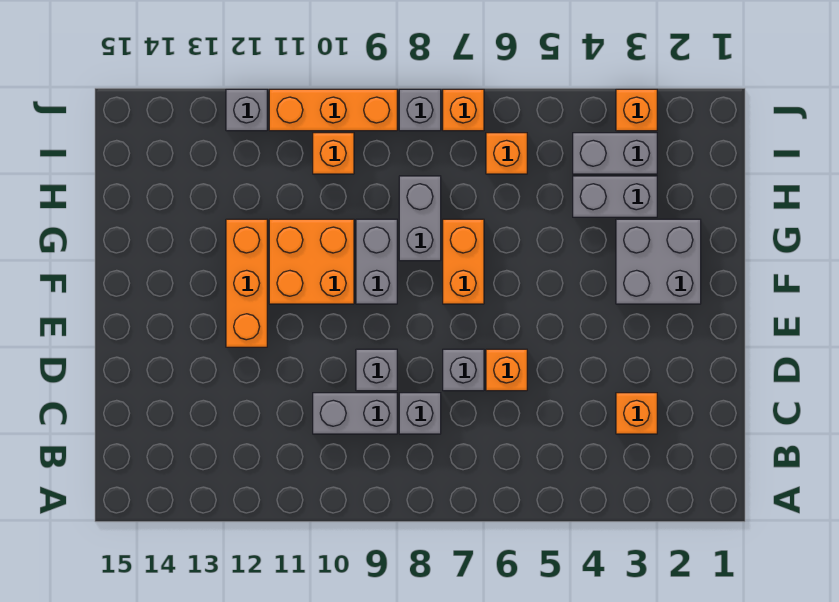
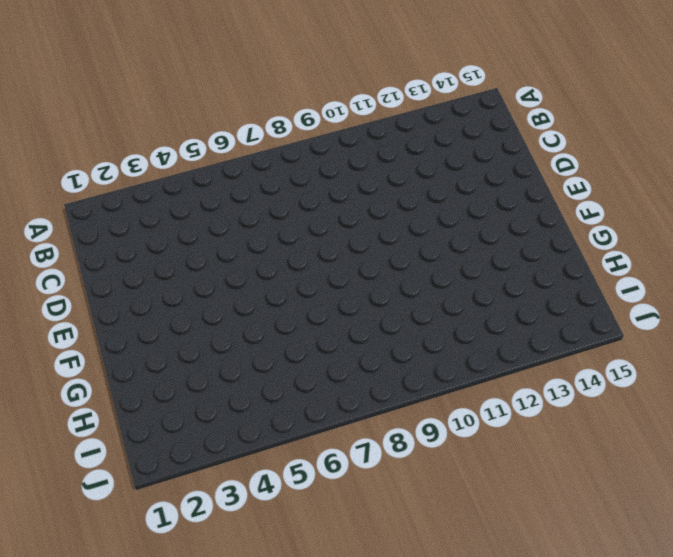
none -> orange brick C3 level 1
none -> grey brick C8 level 1
none -> grey brick C9:C10 level 1

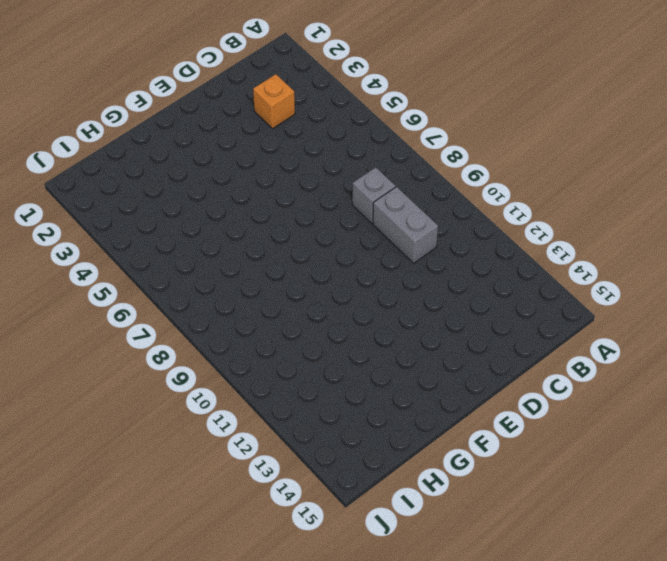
none -> orange brick D6 level 1
none -> grey brick D7 level 1
none -> grey brick D9 level 1

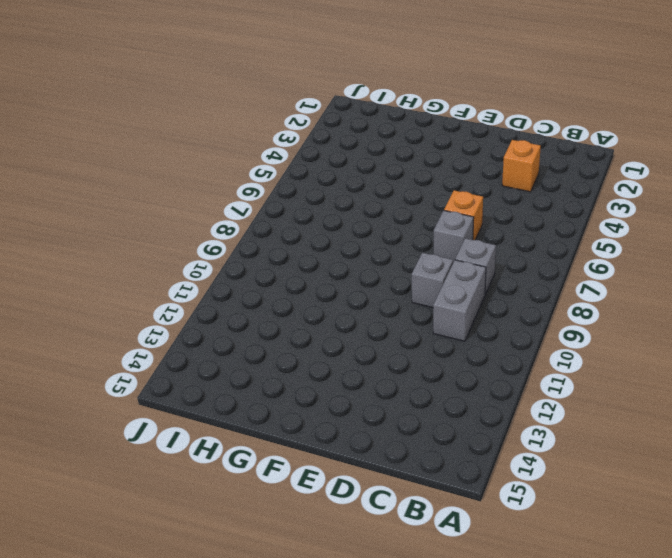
none -> orange brick E12:G12 level 1
none -> grey brick F2:G3 level 1
none -> orange brick F7:G7 level 1

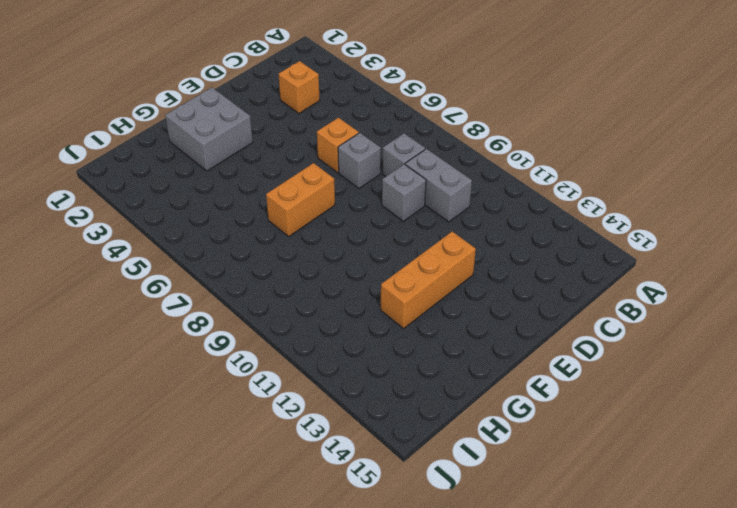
none -> grey brick F9:G9 level 1
none -> orange brick F10:G11 level 1
none -> grey brick G8:H8 level 1

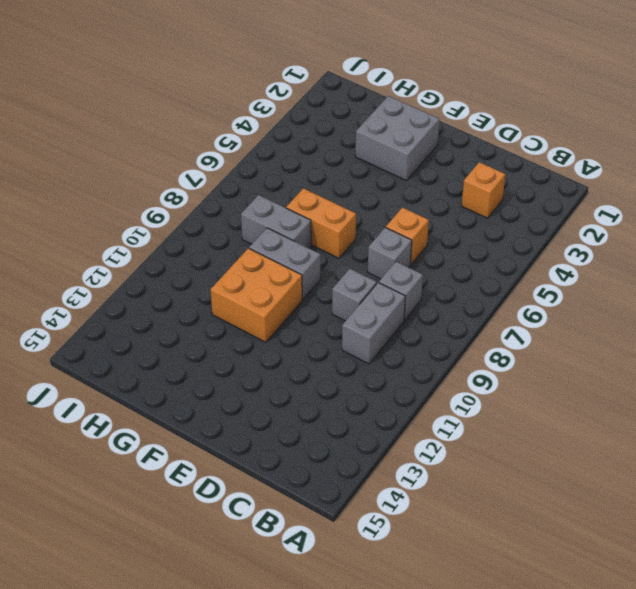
none -> orange brick E12:G12 level 1
none -> grey brick H3:H4 level 1
none -> grey brick I3:I4 level 1

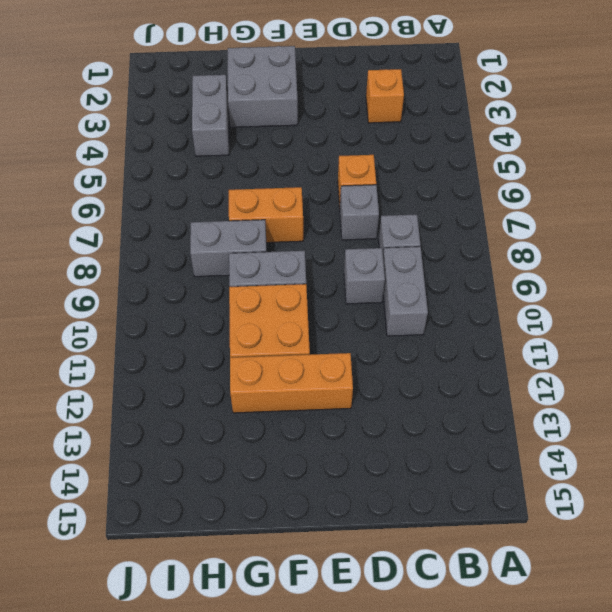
none -> grey brick I3:I4 level 1
none -> orange brick I6 level 1
none -> orange brick I10 level 1

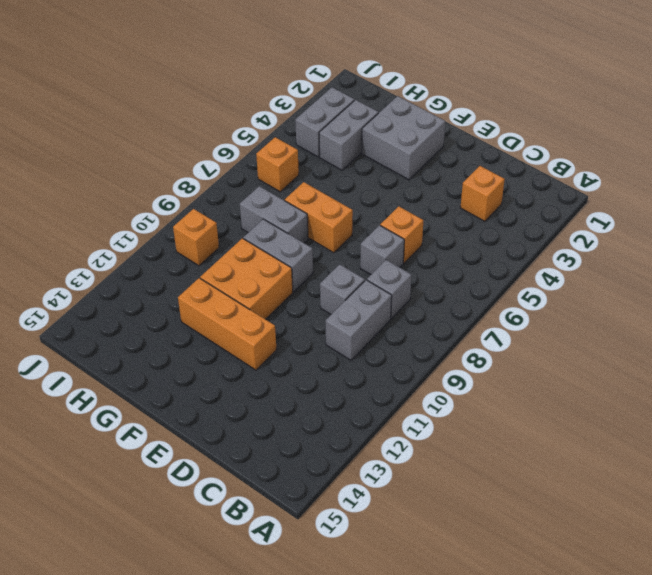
none -> orange brick J3 level 1
none -> orange brick J7 level 1
none -> grey brick J8 level 1

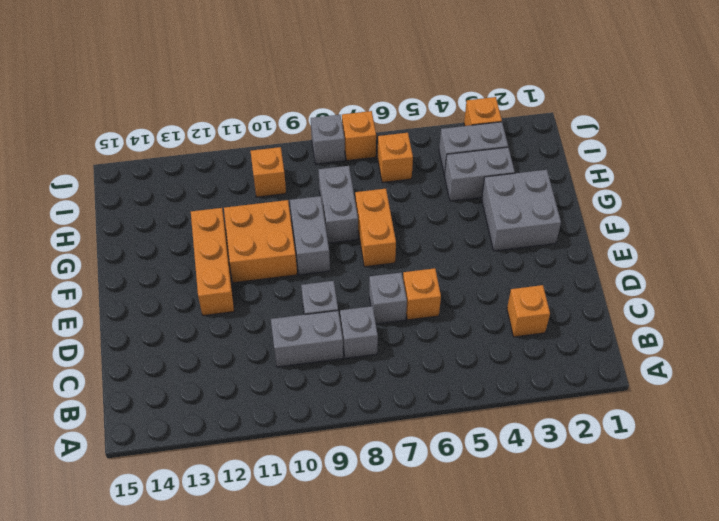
none -> orange brick J9:J11 level 1
none -> grey brick J12 level 1

